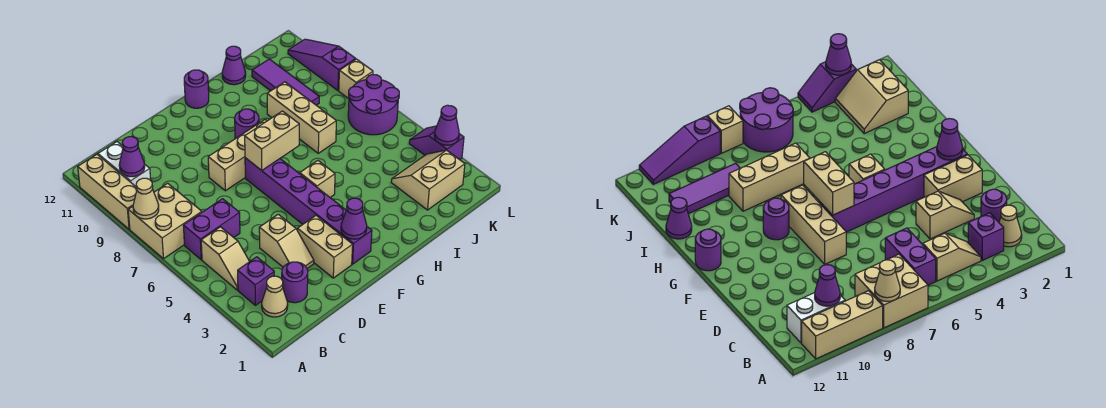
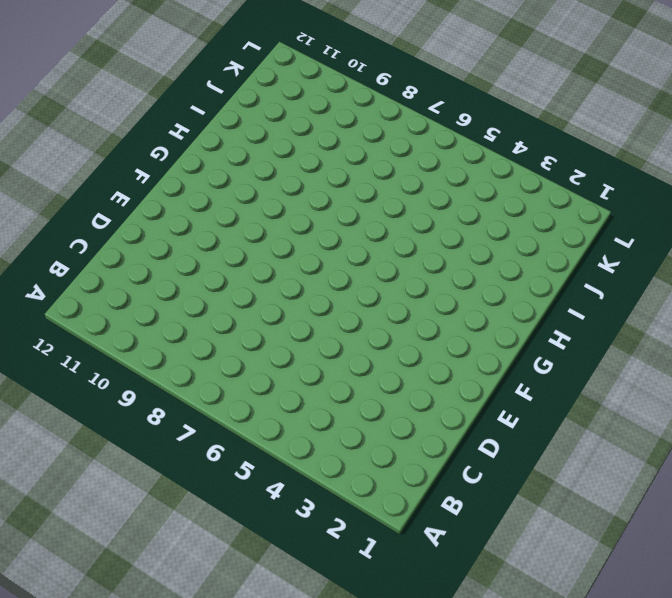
none -> tan brick A7:B8 level 1
none -> tan brick A9:A11 level 1
none -> tan cone B2 level 1

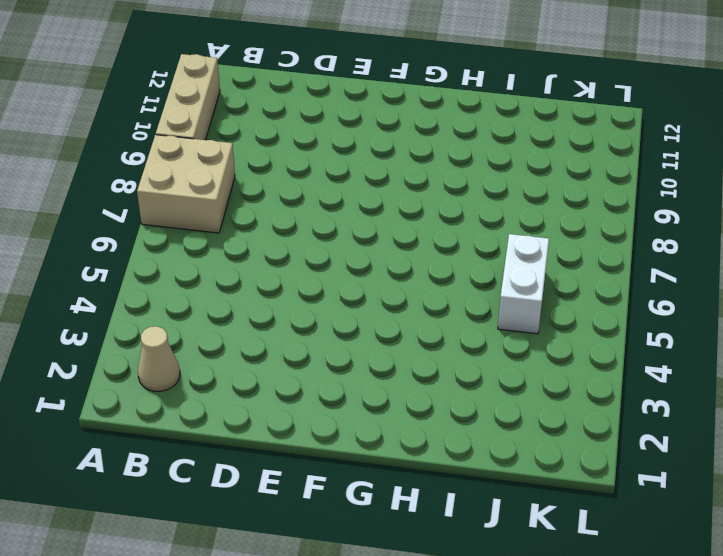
white brick J5:J6 level 1 -> white brick B10:B11 level 1
none -> purple brick B3 level 1
none -> tan slope B4:B5 level 1 top 5
none -> purple brick B6:C6 level 1

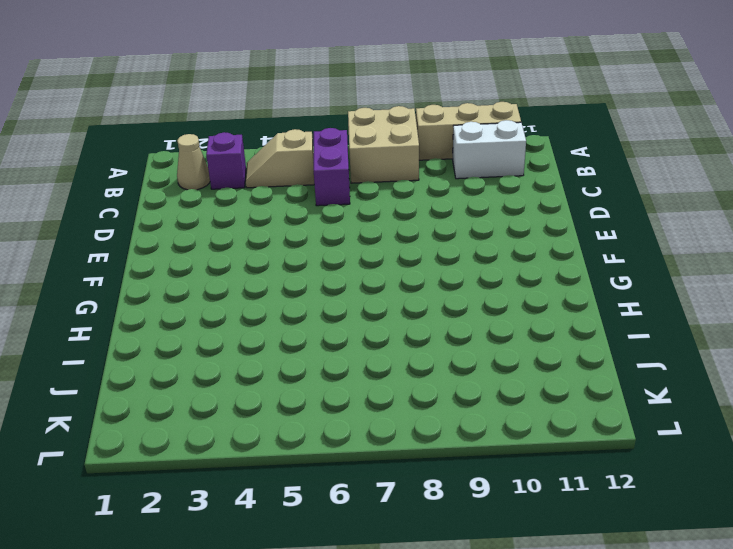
none -> purple round brick C2 level 1
none -> tan slope D3:D4 level 1 top 4
none -> tan brick E2:E3 level 1

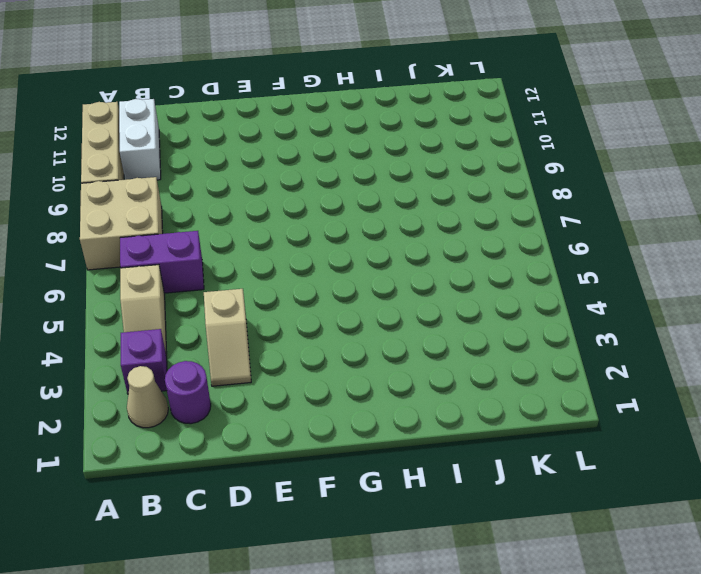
none -> tan brick E2:E3 level 1
none -> tan brick E8:G8 level 1
none -> purple brick F2:F7 level 1

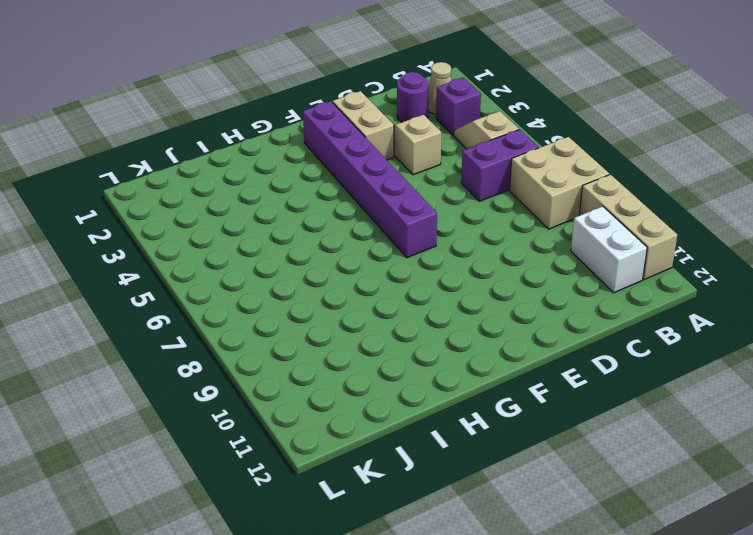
none -> tan brick E8:G8 level 1
none -> tan brick G5 level 1
none -> purple round brick G9 level 1

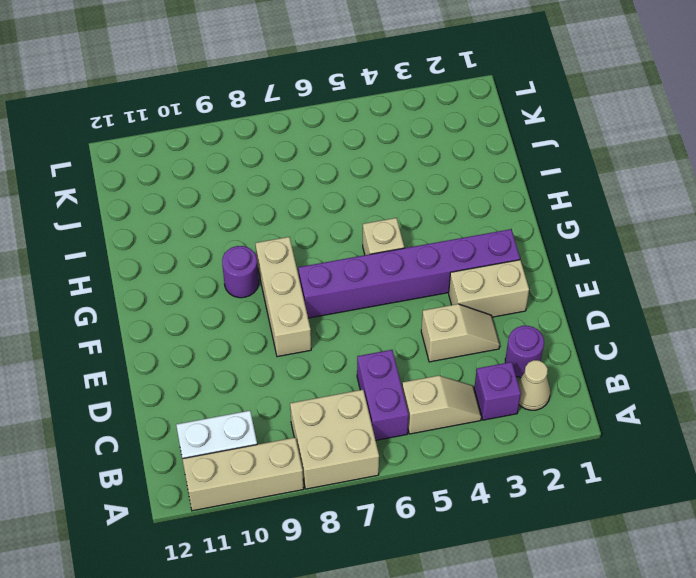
none -> purple round brick G12 level 1
none -> tan brick I7:I9 level 1
none -> purple cone I12 level 1

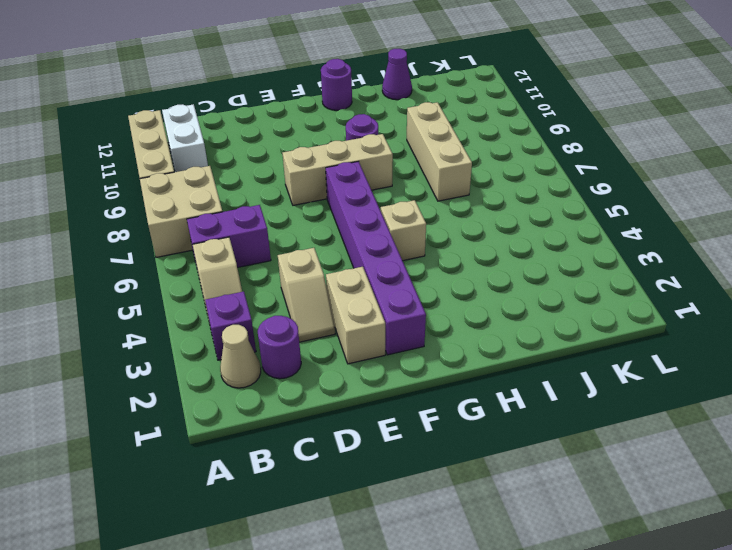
none -> tan slope J2:K3 level 1 top 2
none -> purple tile J9:J11 level 1
none -> purple round brick K6:L7 level 1

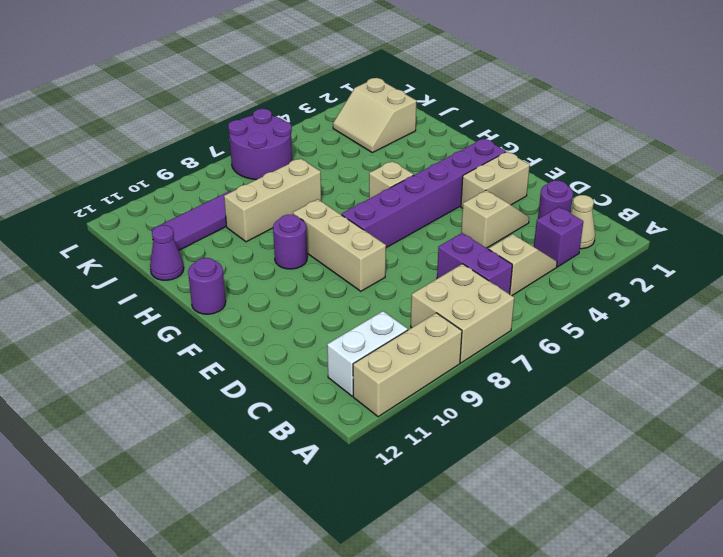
none -> purple slope L3:L4 level 1 top 3
none -> tan brick L8 level 1
none -> purple slope L9:L11 level 1 top 9

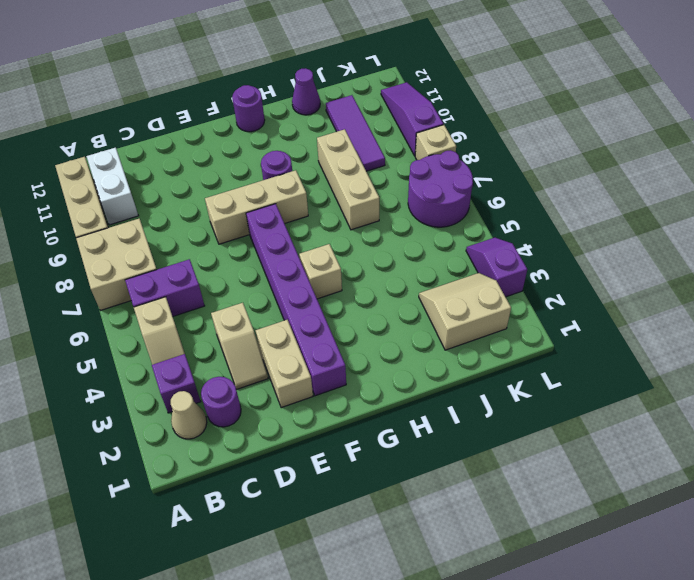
none -> tan cone A8 level 2
none -> purple cone B10 level 2
none -> purple cone F2 level 2

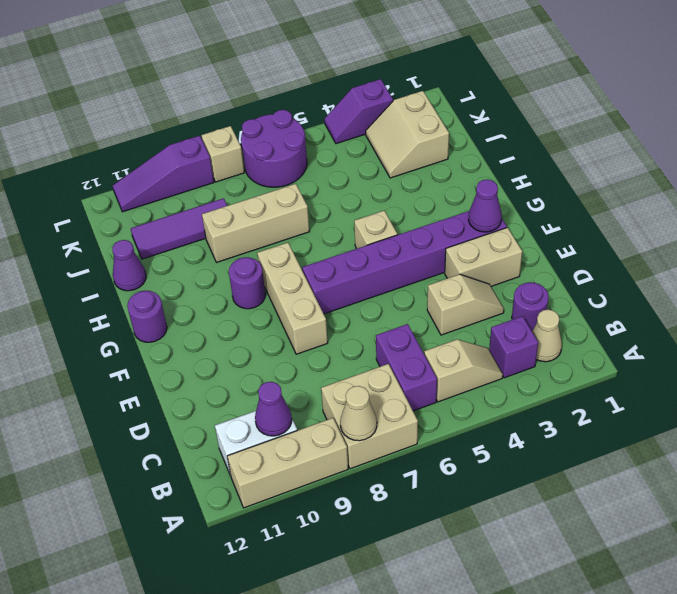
none -> tan brick F7:G7 level 2
none -> purple cone L3 level 2

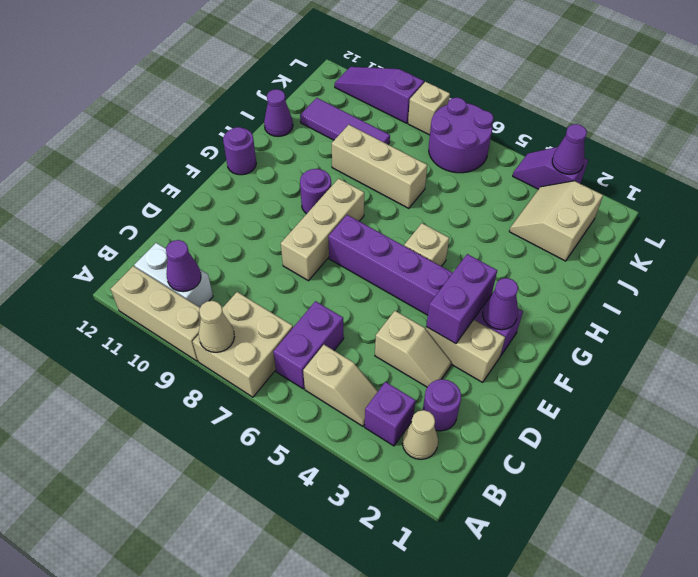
purple brick E3:F3 level 2 -> none
none -> tan brick F7:G7 level 2

